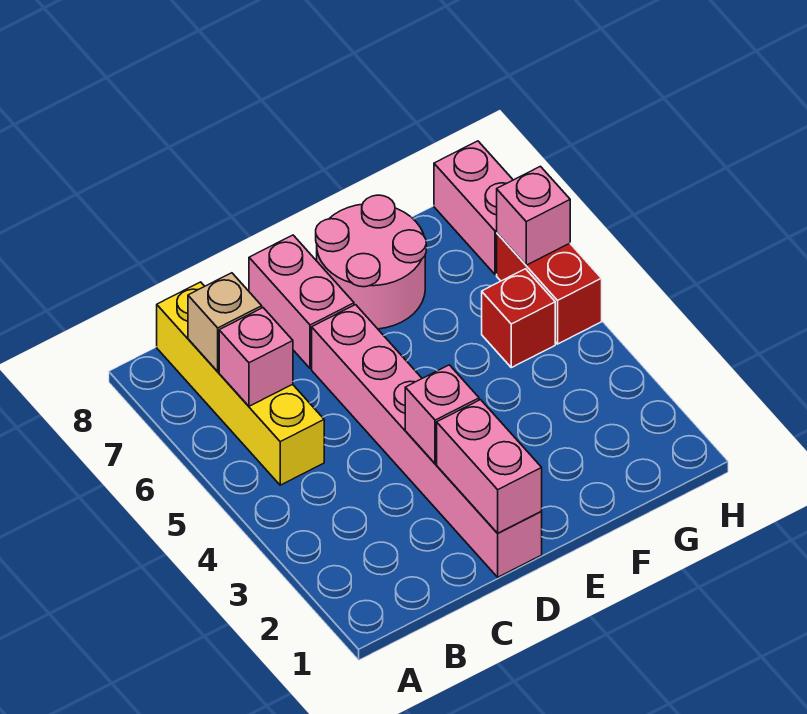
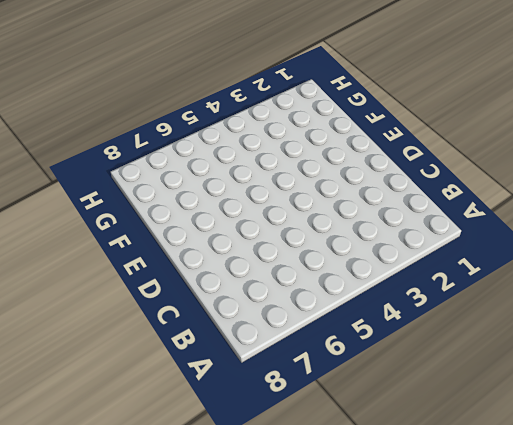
none -> yellow brick B5:B8 level 1
none -> pink brick D1:D6 level 1
none -> pink brick D7:D8 level 1

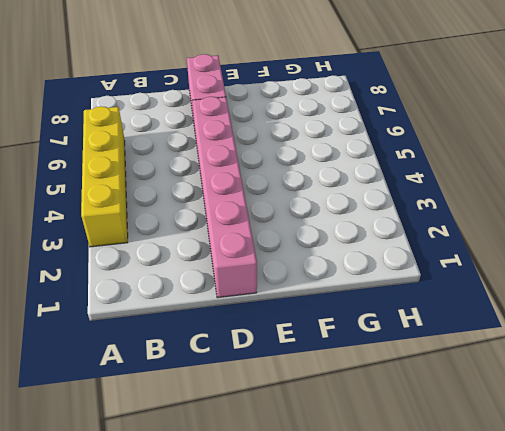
yellow brick A3:A6 level 1 -> yellow brick B5:B8 level 1
none -> pink round brick E7:F8 level 1
none -> red brick G5 level 1
none -> red brick H5:H6 level 1

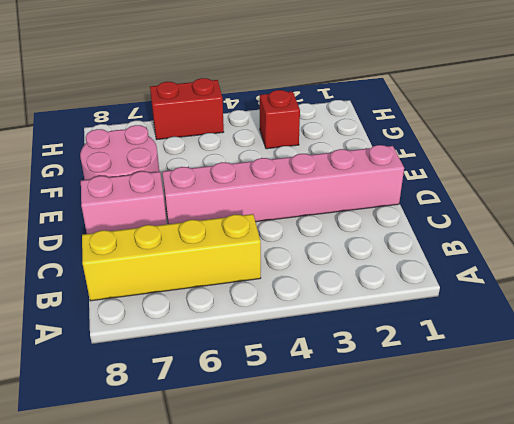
red brick G3 level 1 -> red brick G5 level 1
none -> pink brick H7:H8 level 1
none -> pink brick B6 level 2
none -> tan brick B7 level 2

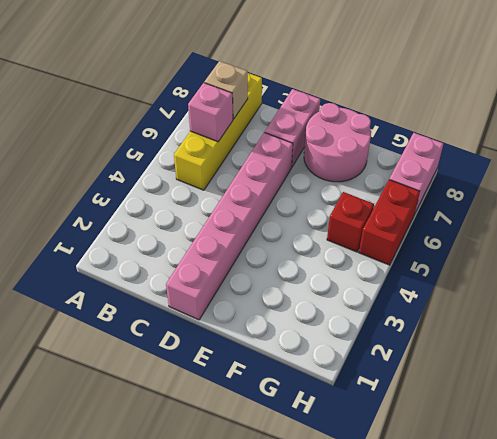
none -> pink brick D1:D2 level 2
none -> pink brick D3 level 2
none -> pink brick H6 level 2

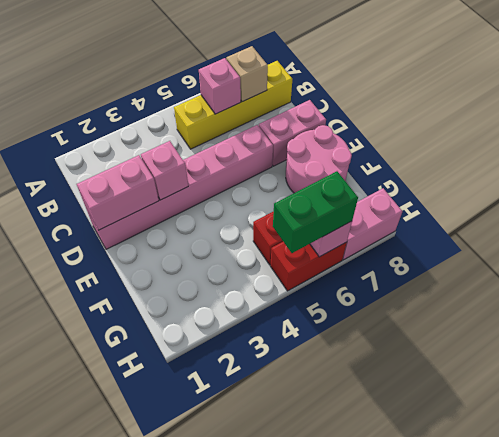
green brick H5:H6 level 3 -> none

